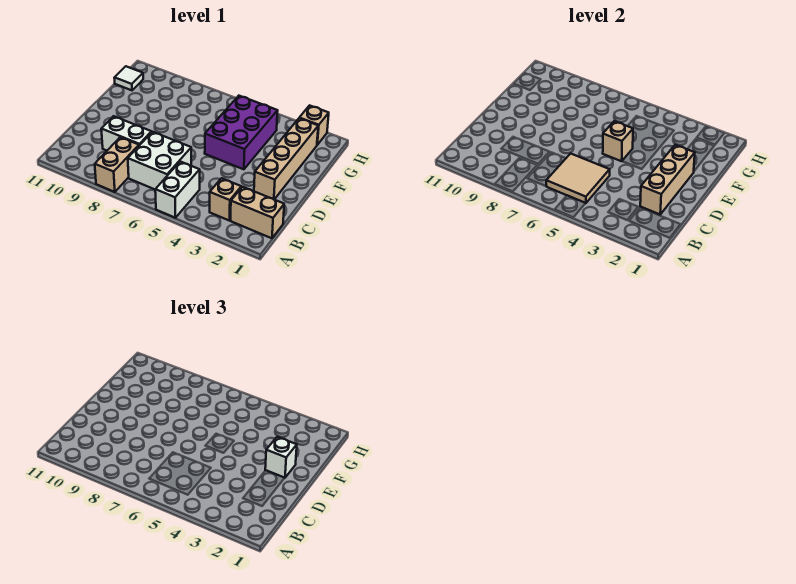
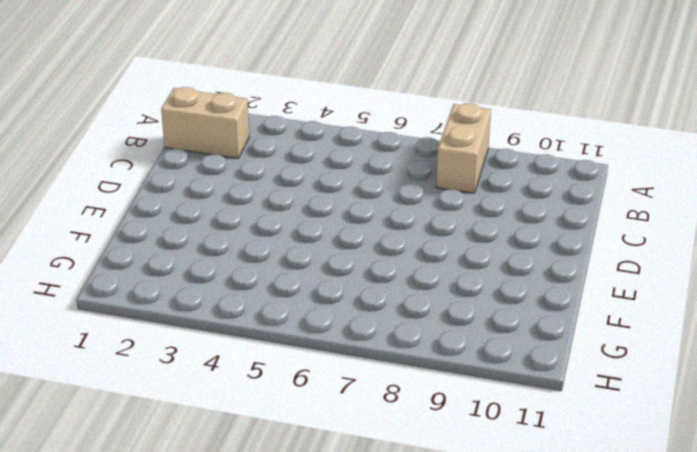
none -> white brick A5:B5 level 1
none -> tan brick B3 level 1
none -> white brick B6:C7 level 1

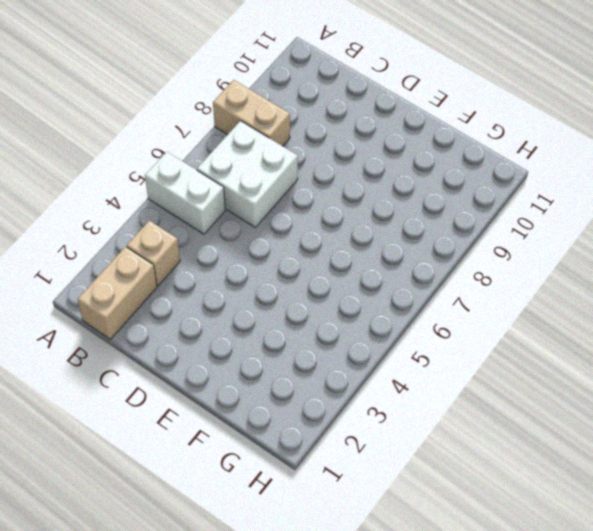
none -> white brick C8:C9 level 1
none -> tan brick D2:G2 level 1
none -> purple brick E4:G5 level 1

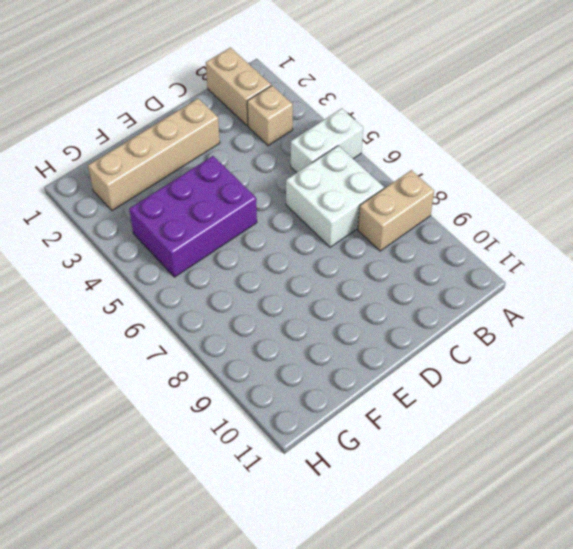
none -> white brick C8:C9 level 1
none -> white tile G11 level 1
none -> tan brick H2 level 1

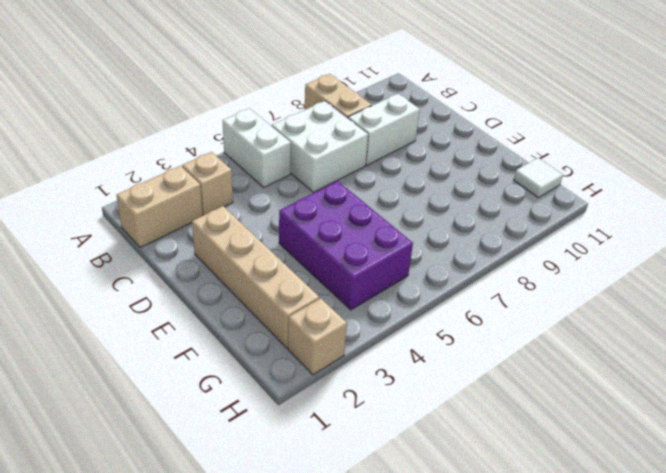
none -> tan tile B5:C6 level 2
none -> tan brick C2:E2 level 2
none -> tan brick E5 level 2

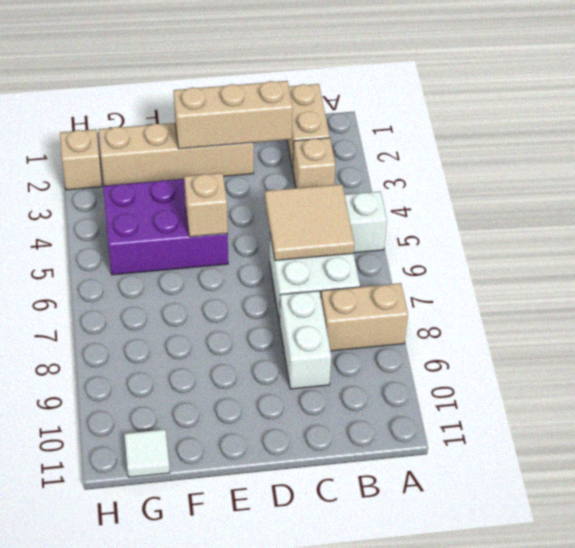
none -> white brick E2 level 3

